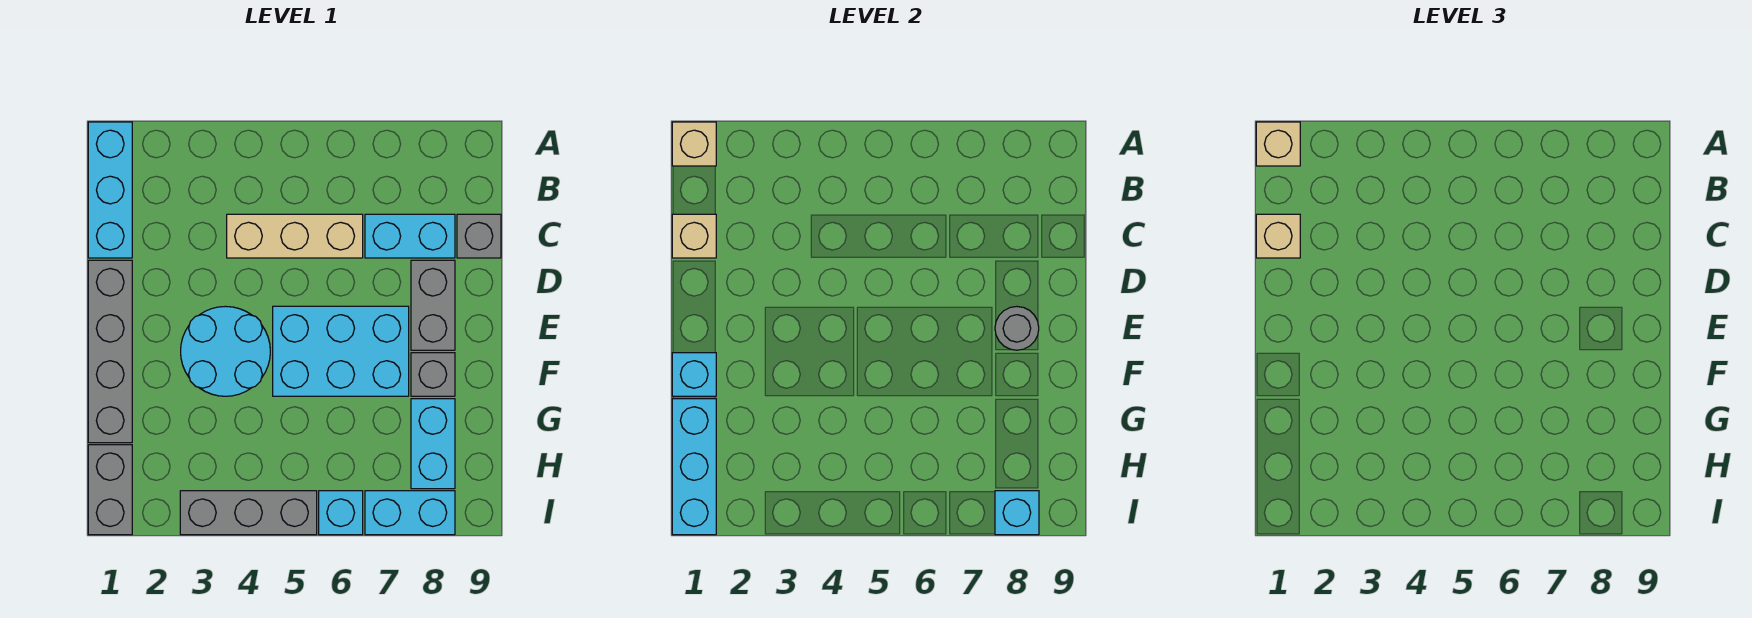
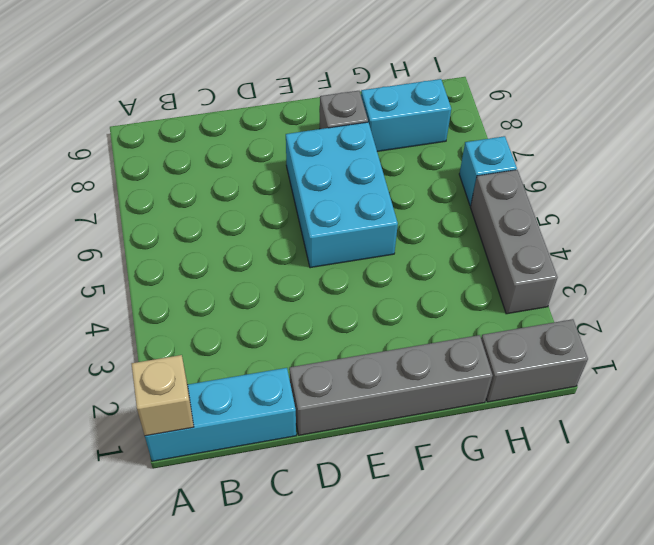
none -> tan brick C4:C6 level 1
none -> cyan brick C7:C8 level 1
none -> grey brick C9 level 1

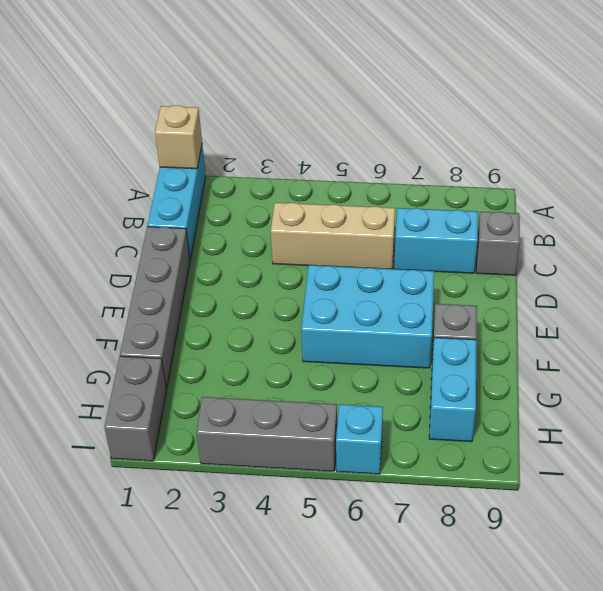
none -> grey brick D8:E8 level 1
none -> cyan round brick E3:F4 level 1
none -> cyan brick I7:I8 level 1

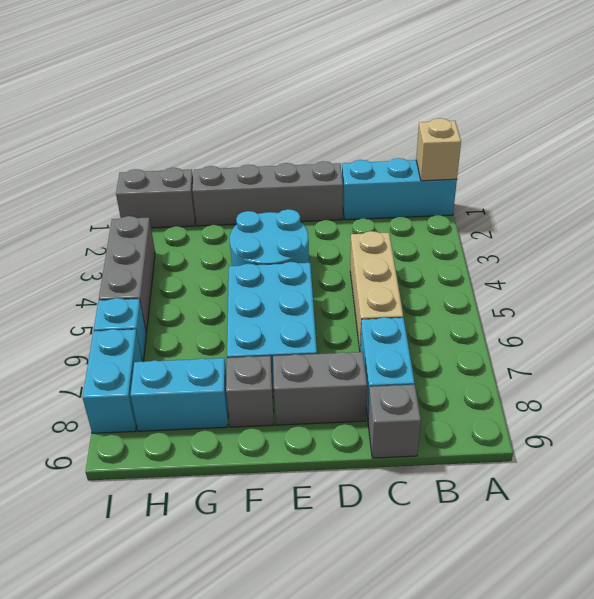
none -> tan brick C1 level 2
none -> grey round brick E8 level 2
none -> cyan brick F1 level 2

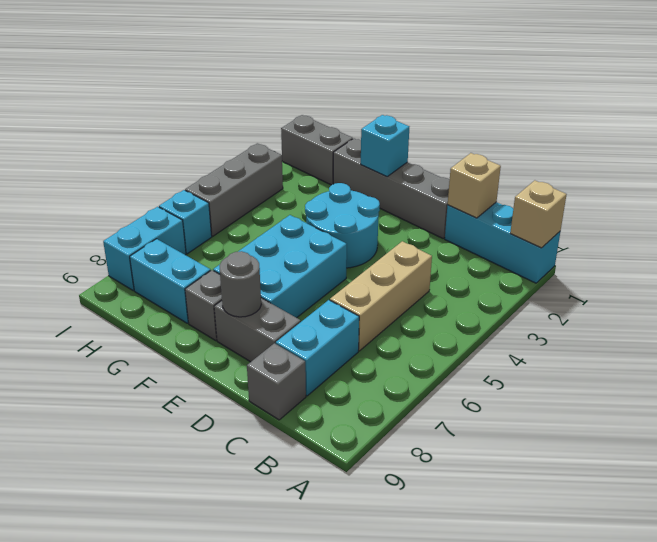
none -> cyan brick G1:I1 level 2
none -> cyan brick I8 level 2
none -> tan brick A1 level 3

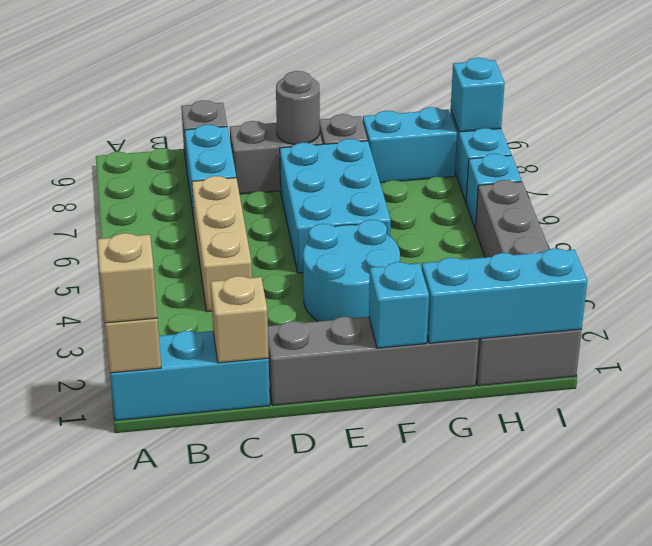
none -> tan brick C1 level 3

